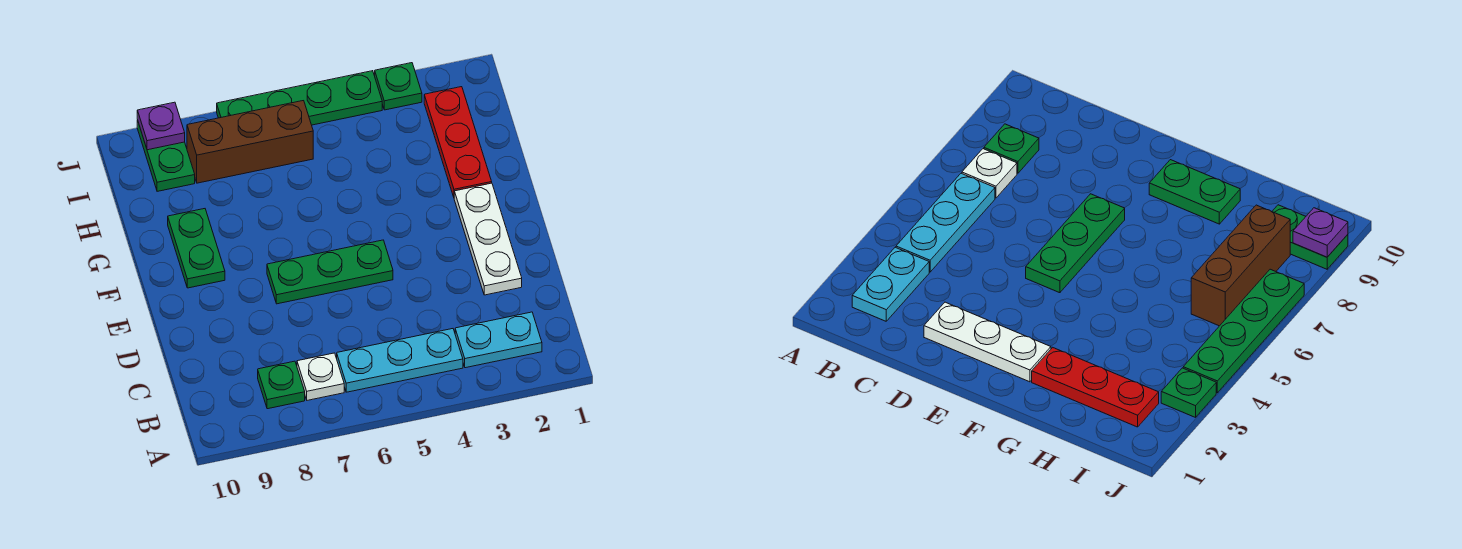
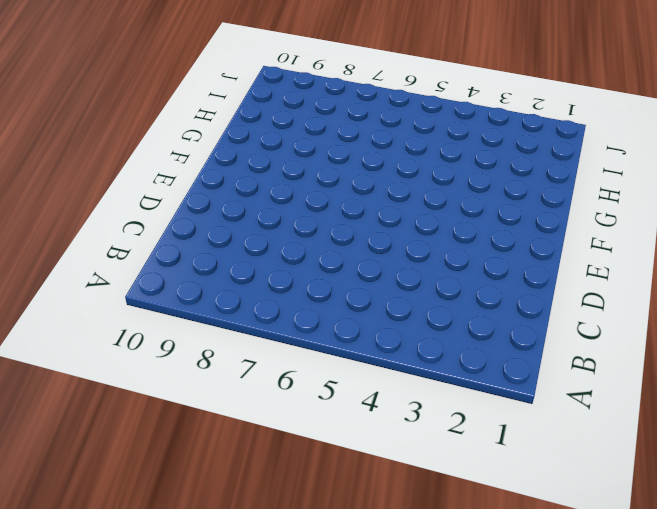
none -> cyan plate B2:B3 level 1
none -> cyan plate B4:B6 level 1
none -> white plate B7 level 1

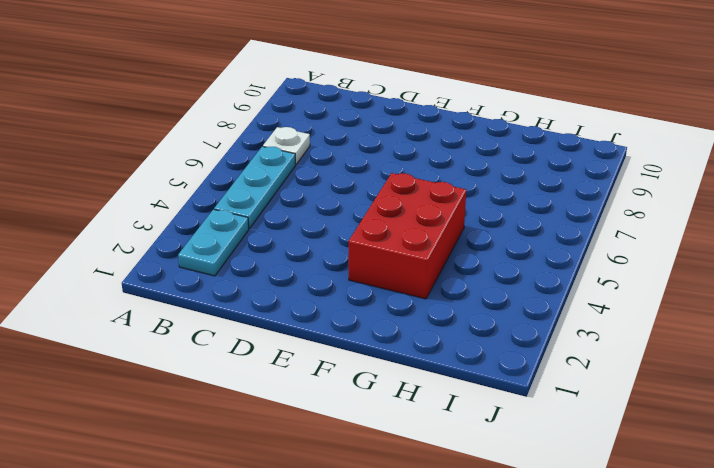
red brick F3:G5 level 1 -> none
none -> green plate B8 level 1
none -> white plate D2:F2 level 1
none -> green plate E5:E7 level 1

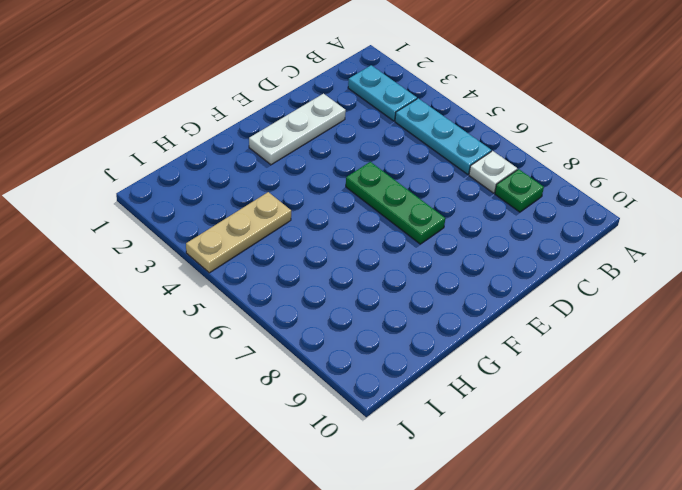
tan plate H4:J4 level 1 -> green plate J4:J7 level 1
none -> green plate F9:G9 level 1
none -> red plate G2:I2 level 1
none -> brown brick I6:I8 level 1

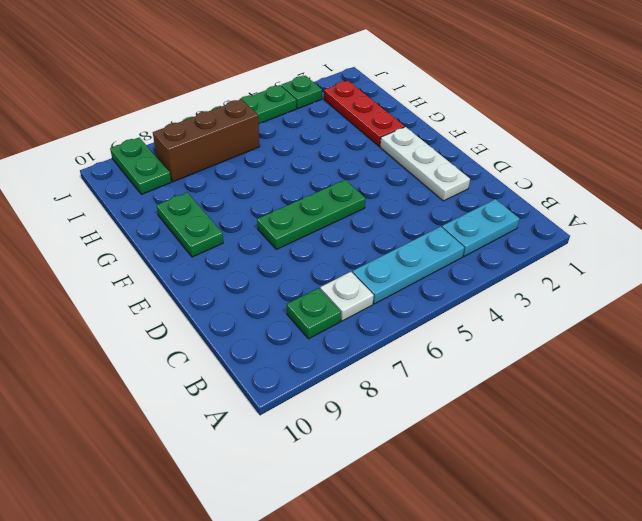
none -> purple plate J9 level 2

